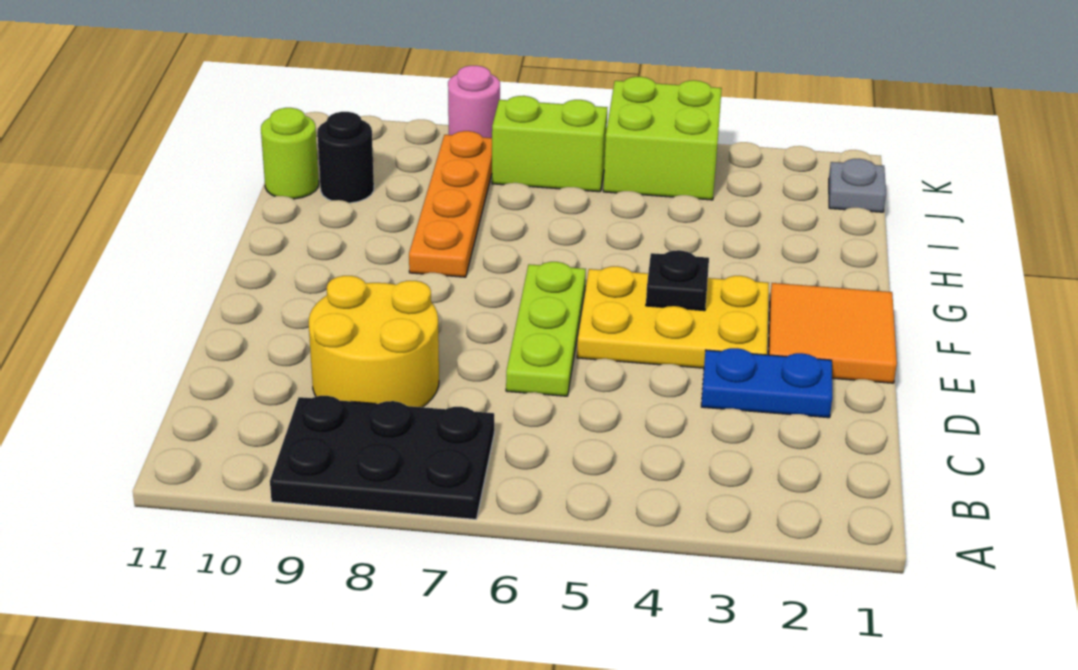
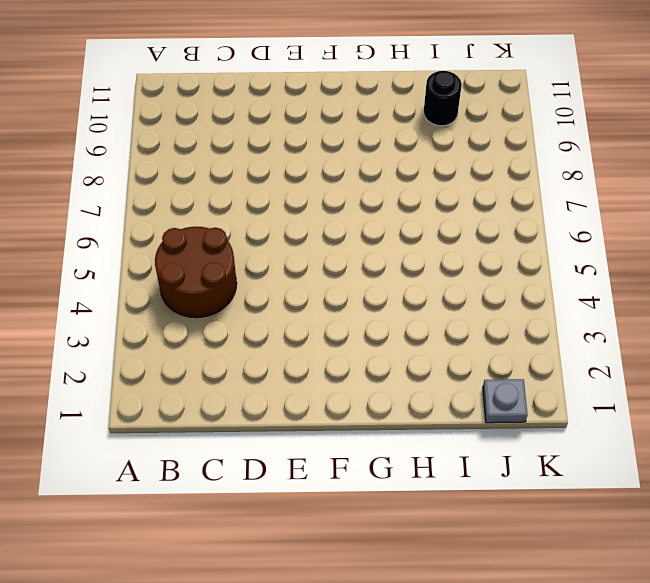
brown round brick B4:C5 level 1 -> none
none -> black plate A7:B9 level 1
none -> yellow round brick C8:D9 level 1
none -> blue plate D2:D3 level 1

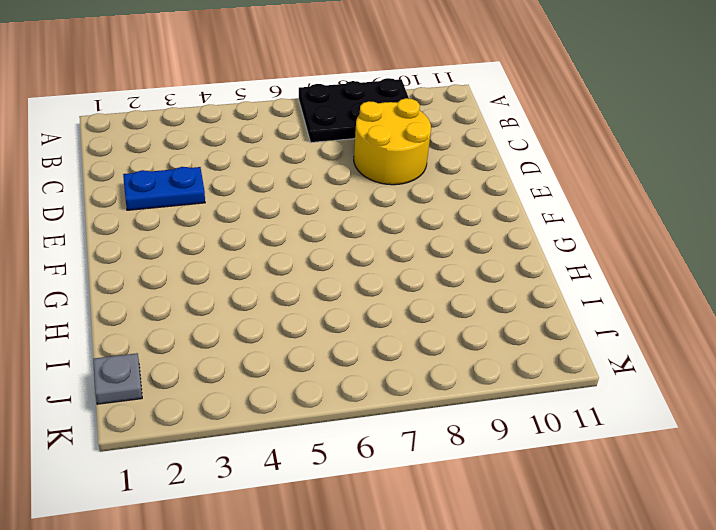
none -> lime plate D6:F6 level 1
none -> orange tile E1:F2 level 1
none -> yellow plate E3:F5 level 1

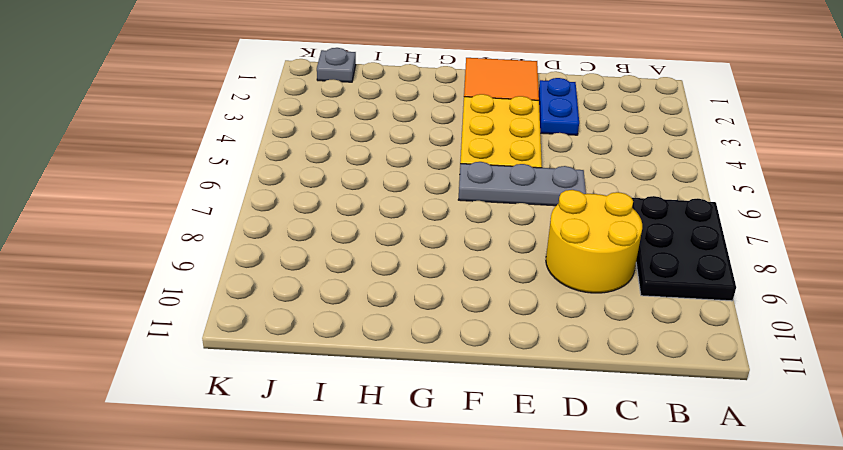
grey plate D6:F6 level 1 -> lime plate D6:F6 level 1
none -> orange plate G8:J8 level 1
none -> black round brick I10 level 1
none -> lime round brick I11 level 1

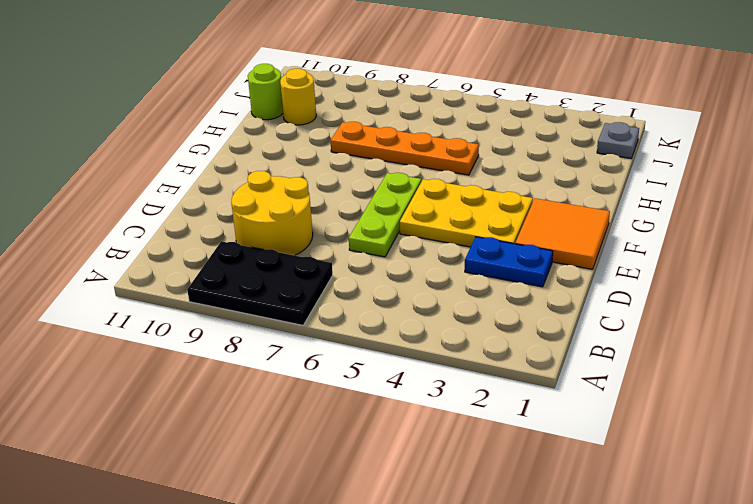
orange plate H5:H8 level 1 -> orange plate G8:J8 level 1
yellow round brick I10 level 1 -> black round brick I10 level 1
none -> lime brick J4:K5 level 1
none -> lime brick J6:J7 level 1
none -> pink round brick K8 level 1

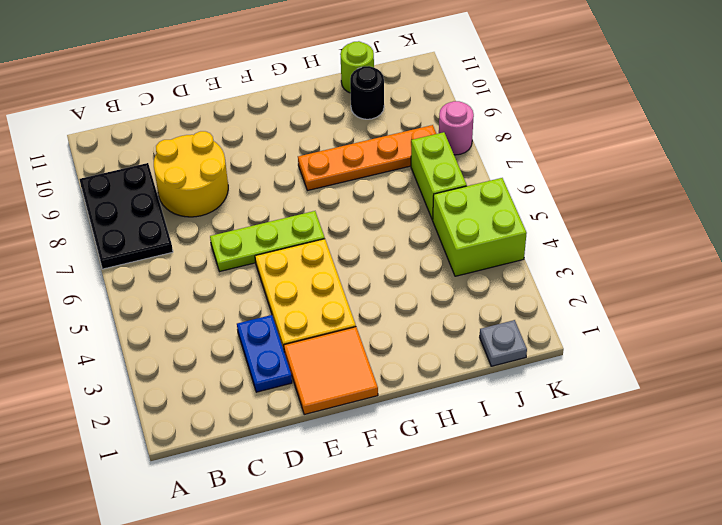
none -> black plate F4 level 2

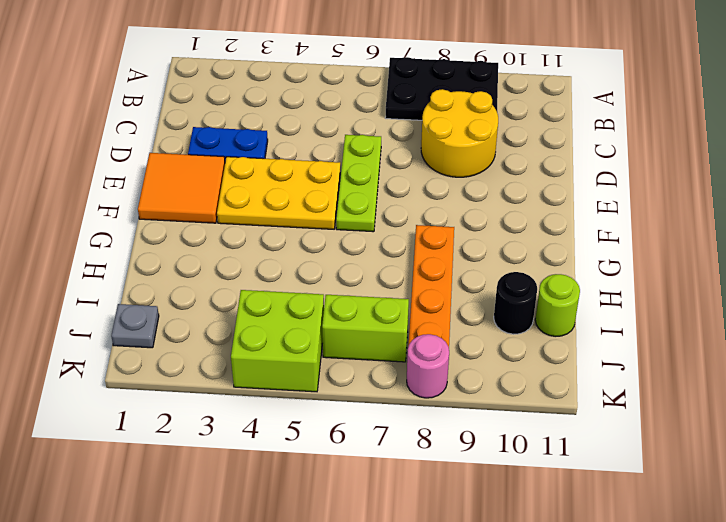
none -> black plate F4 level 2

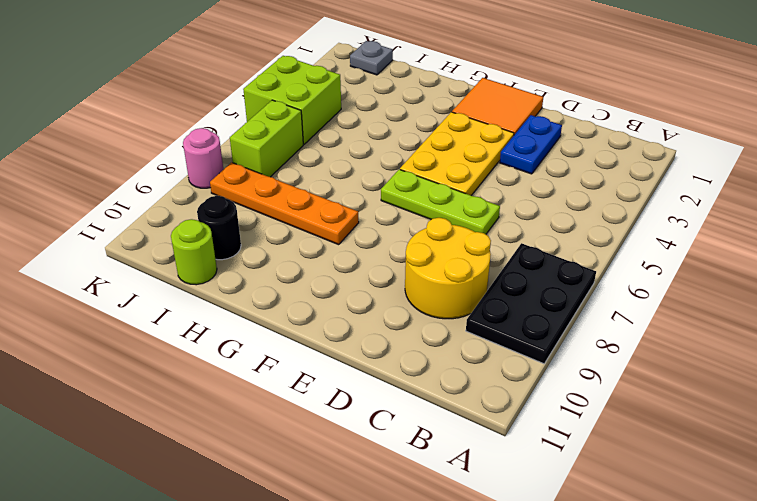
none -> black plate F4 level 2

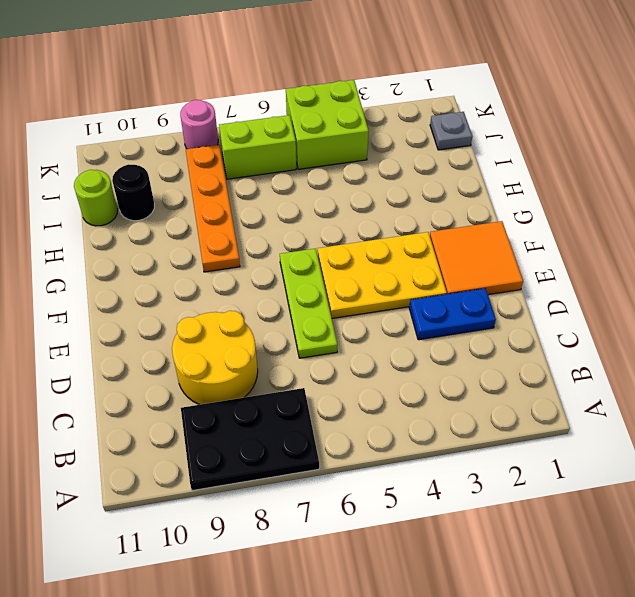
none -> black plate F4 level 2

